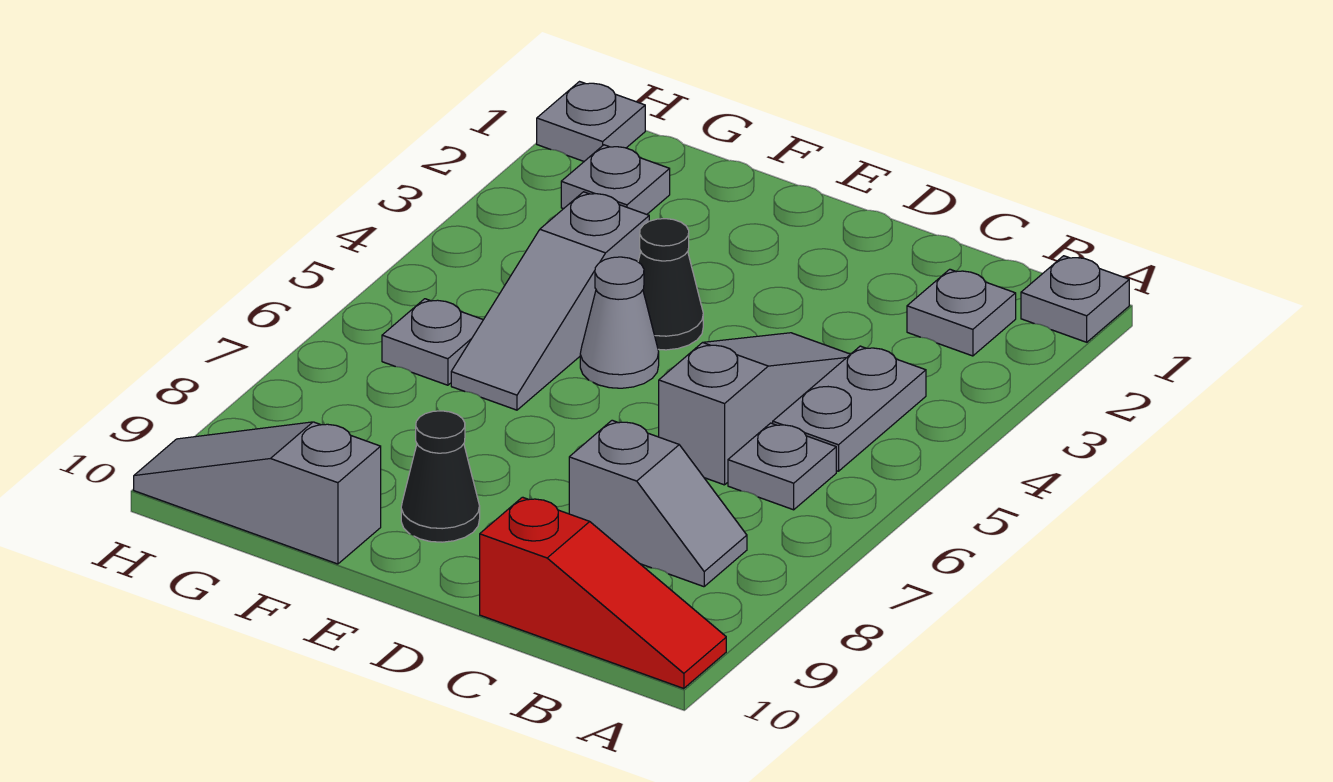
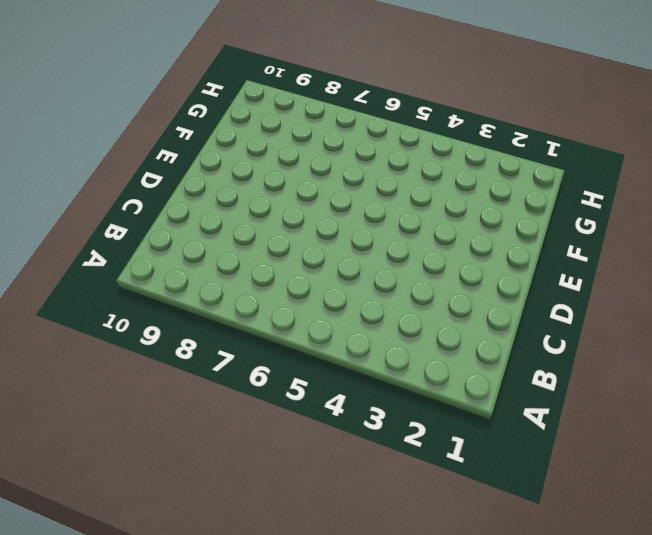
none -> grey plate A1 level 1
none -> red slope A10:C10 level 1 top C
none -> grey plate B2 level 1

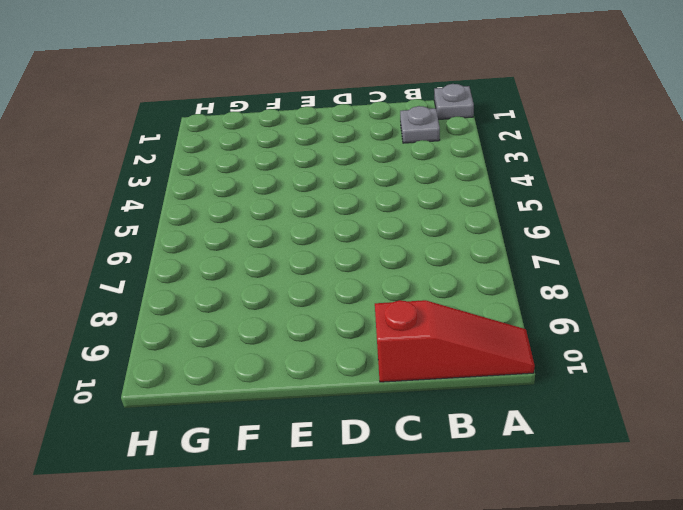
none -> grey plate B4:B5 level 1
none -> grey plate B6 level 1
none -> grey slope B8:C8 level 1 top C

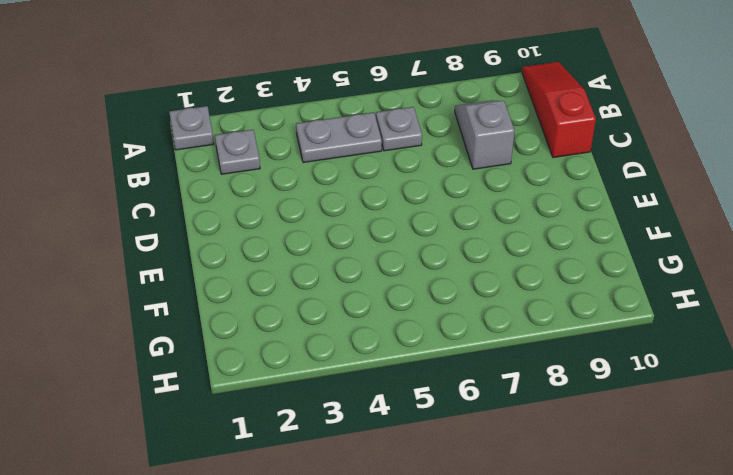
none -> grey slope C4:C6 level 1 top 6
none -> black cone E4 level 1
none -> grey cone E5 level 1

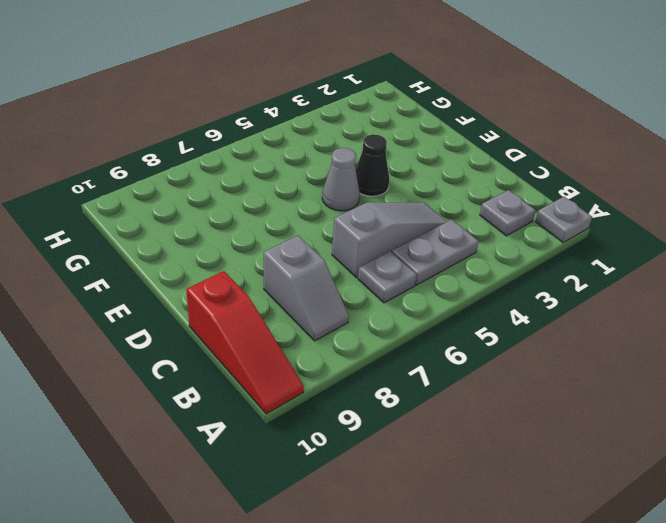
none -> black cone E9 level 1
none -> grey slope F4:F6 level 1 top 4
none -> grey slope F10:H10 level 1 top F

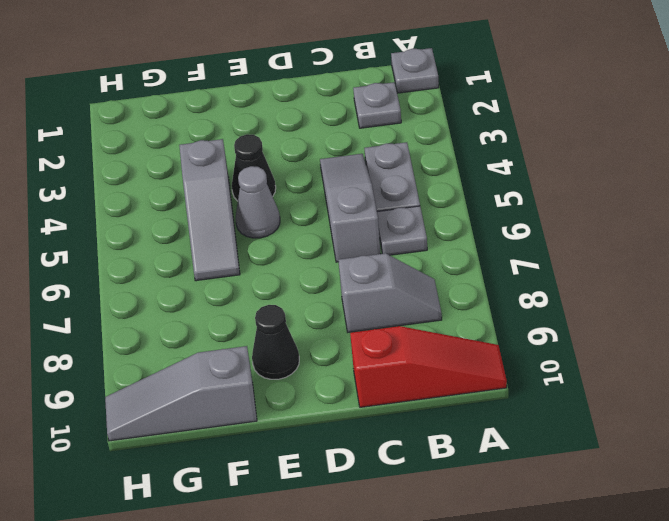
none -> grey plate G2 level 1
none -> grey plate G6 level 1
none -> grey plate H1 level 1

